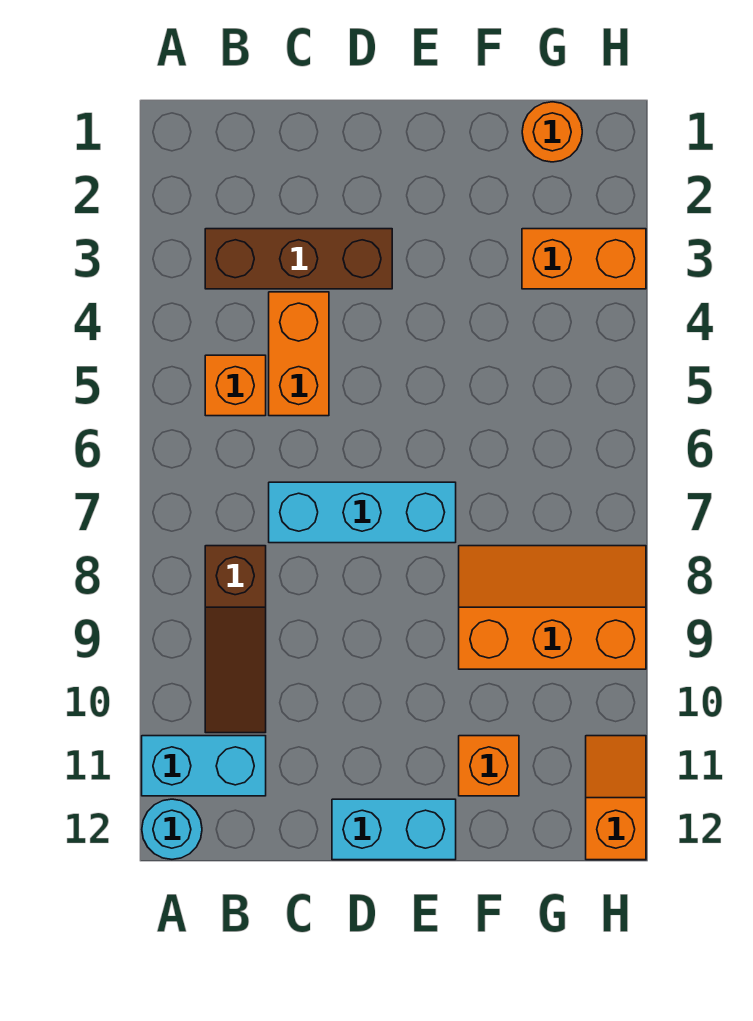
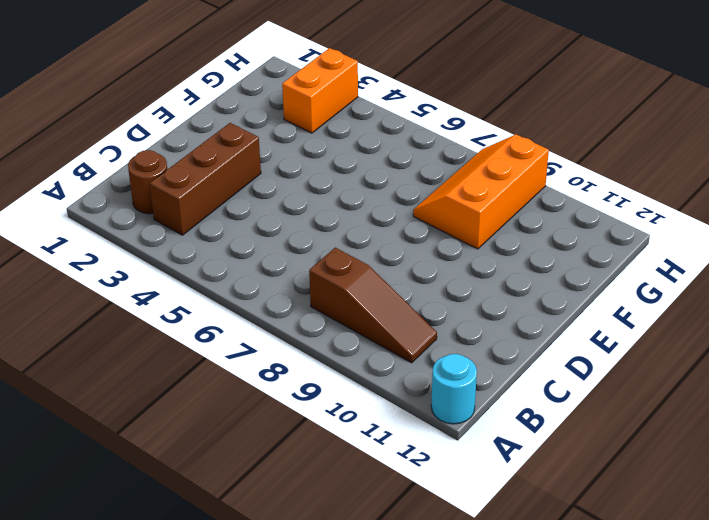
brown round brick B2 level 1 -> none
none -> cyan brick A11:B11 level 1
none -> orange brick B5 level 1
none -> orange brick C4:C5 level 1

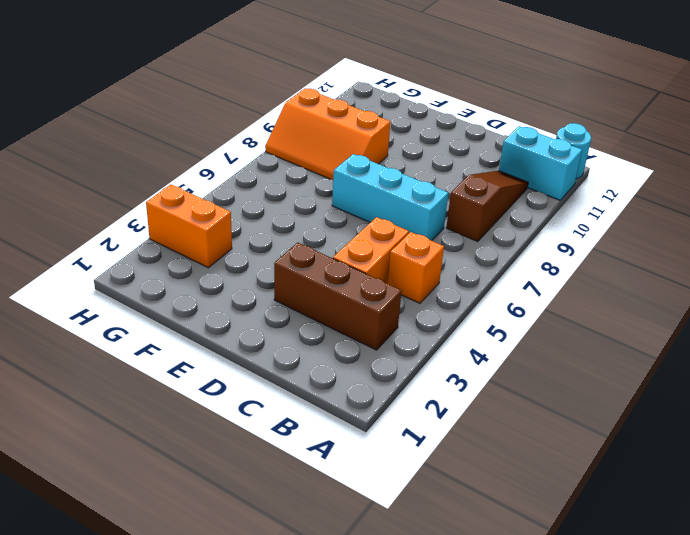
none -> cyan brick D12:E12 level 1
none -> orange brick F11 level 1
none -> orange round brick G1 level 1

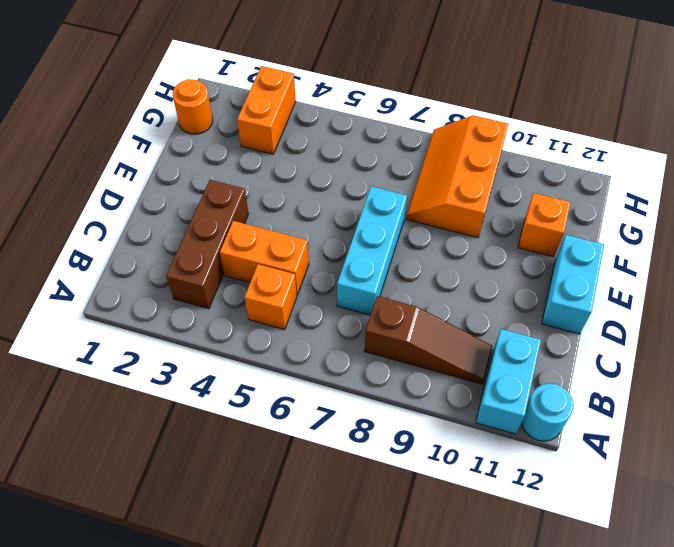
none -> orange slope H11:H12 level 1 top 12

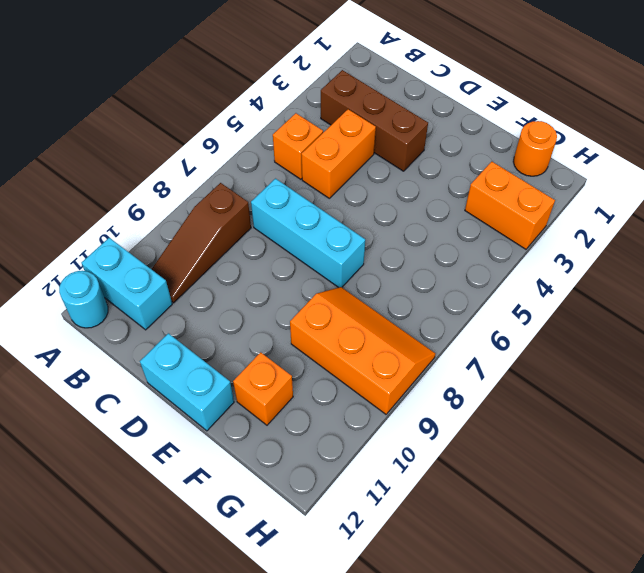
none -> orange slope H11:H12 level 1 top 12

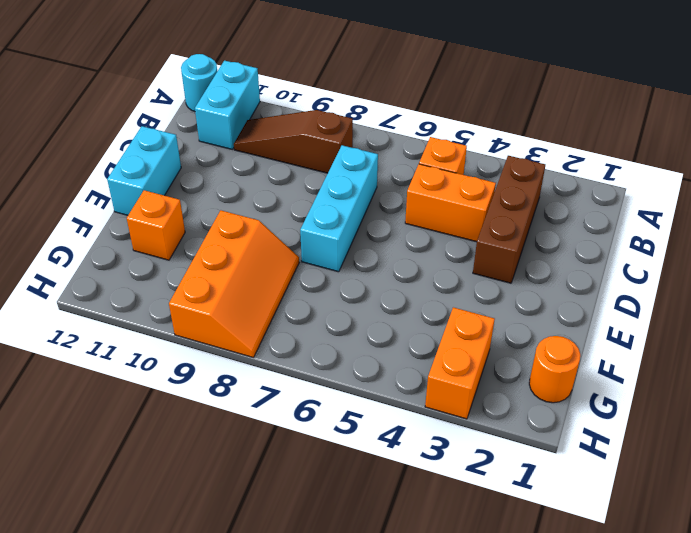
none -> orange slope H11:H12 level 1 top 12

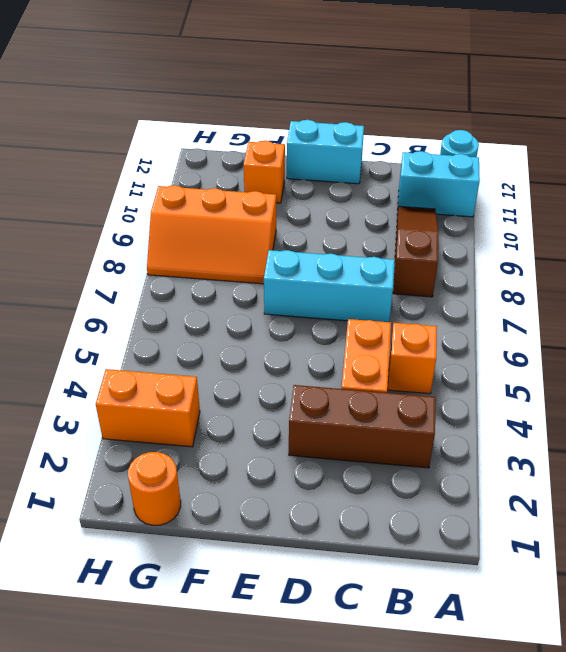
none -> orange slope H11:H12 level 1 top 12

